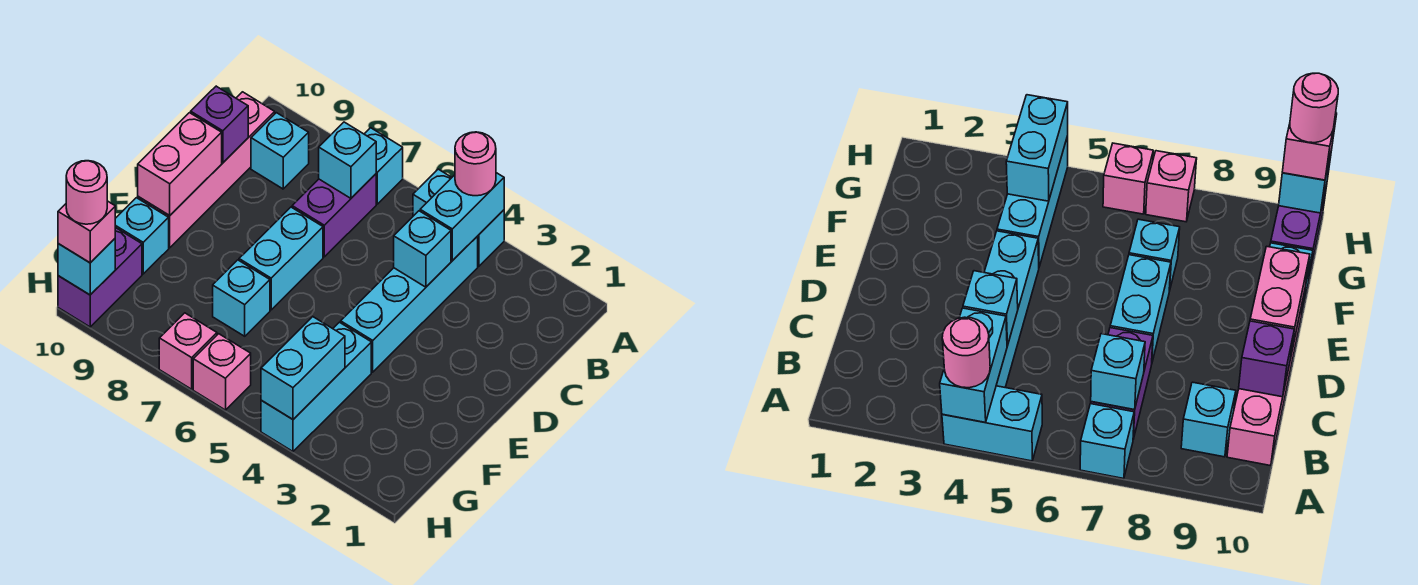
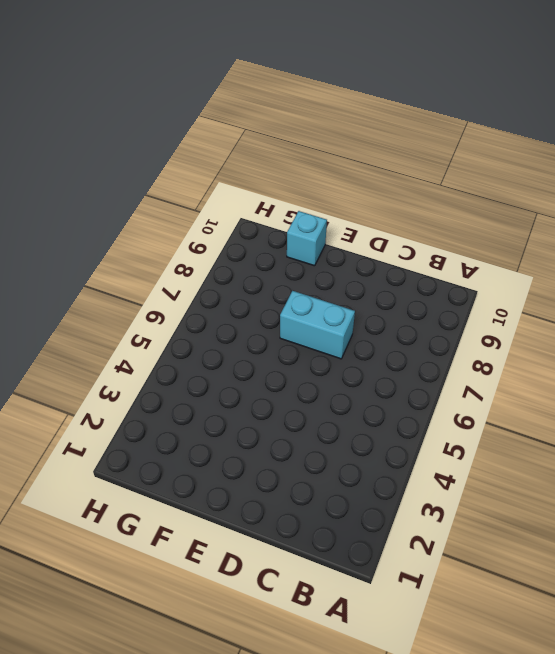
none -> cyan brick A4:A5 level 1
none -> cyan brick A7 level 1
none -> cyan brick B4:E4 level 1

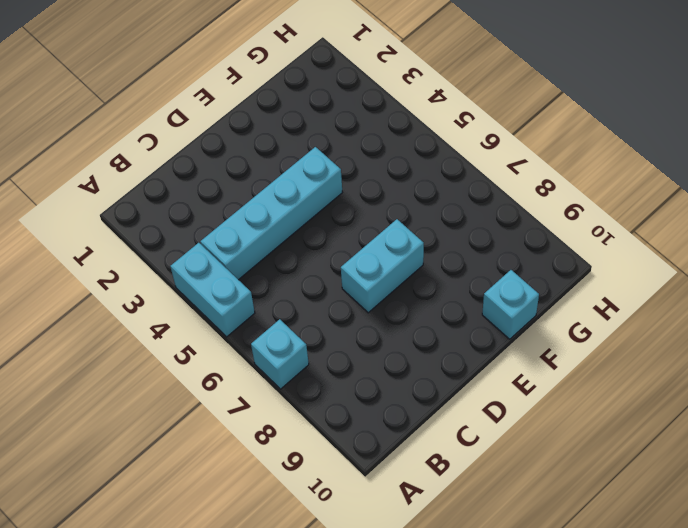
none -> purple brick B7:C7 level 1
none -> cyan brick B9 level 1
none -> pink brick B10:E10 level 1

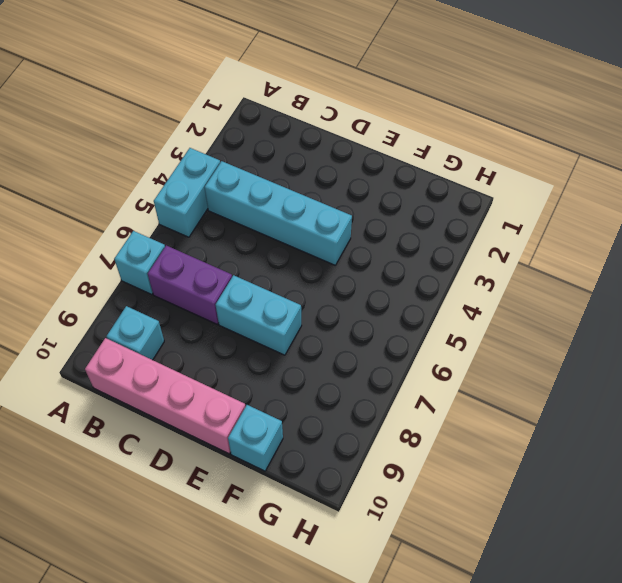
none -> cyan brick F4:H4 level 1
none -> cyan brick F7 level 1
none -> purple brick G10:H10 level 1

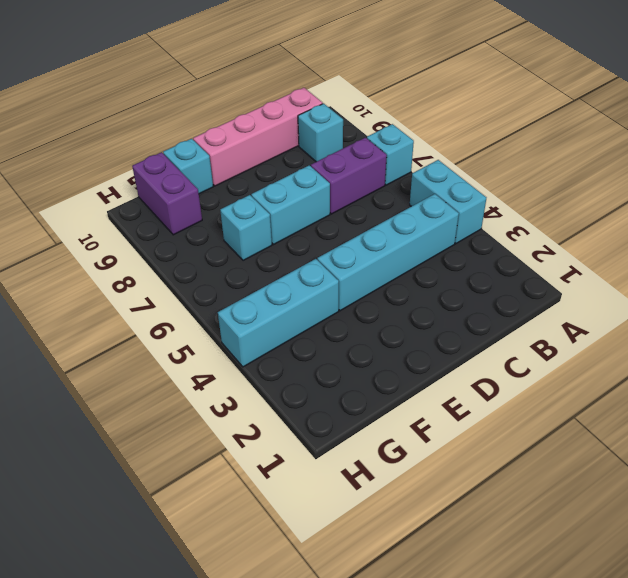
purple brick G9:G10 level 1 -> purple brick G10:H10 level 1
none -> pink brick H6 level 1
none -> pink brick H7 level 1
none -> cyan brick A4:B4 level 2

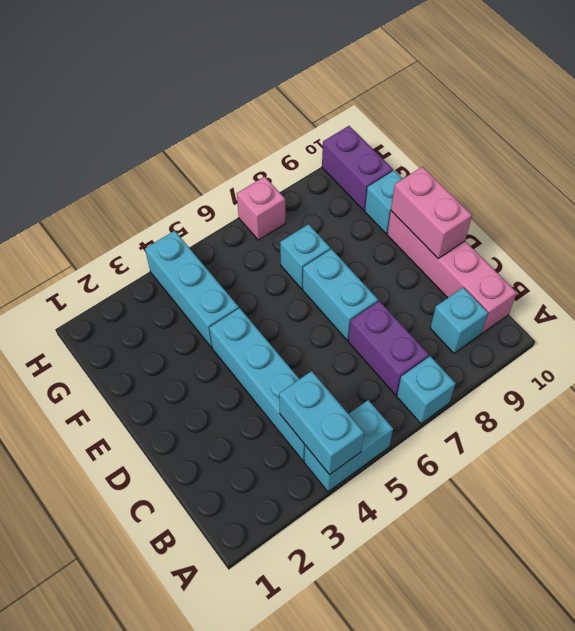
none -> pink brick H6 level 1
none -> cyan brick B7 level 2
none -> cyan brick C4 level 2

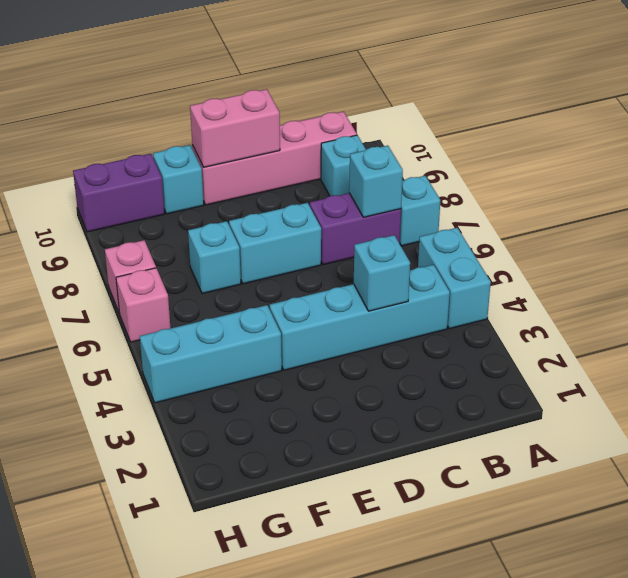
none -> cyan brick A4:B4 level 2
none -> purple brick C10 level 2
none -> cyan brick G4:H4 level 2

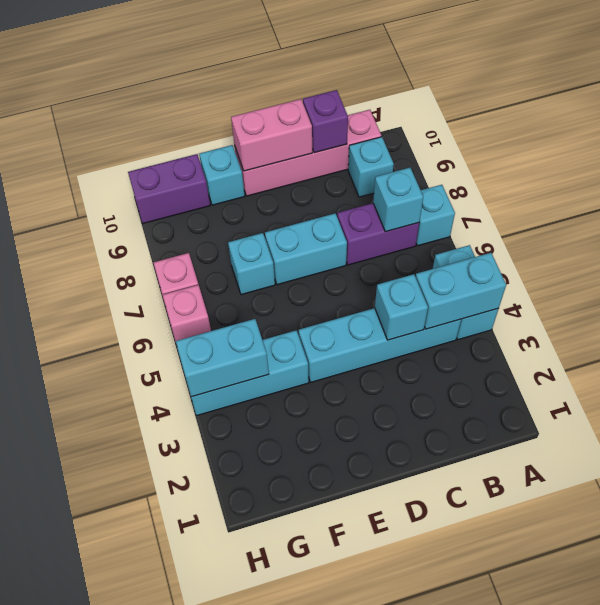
none -> cyan brick H10 level 2
none -> pink round brick A4 level 3
none -> pink brick H10 level 3

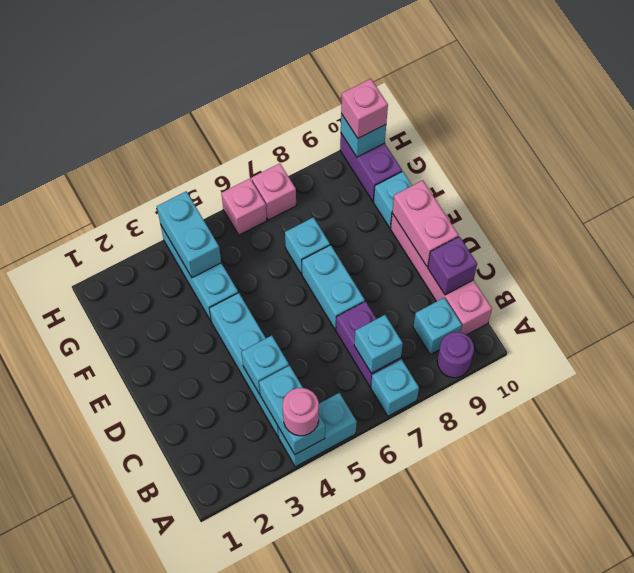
purple round brick A9 level 1 -> none
none -> pink round brick H10 level 4

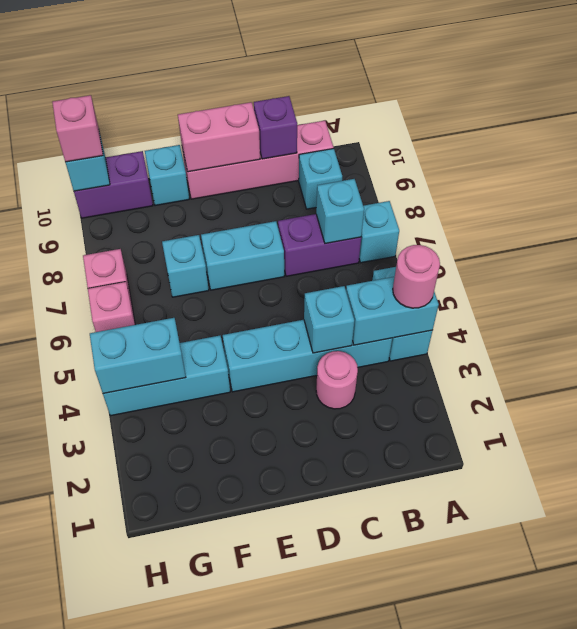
pink round brick C3 level 1 -> pink round brick H10 level 4

